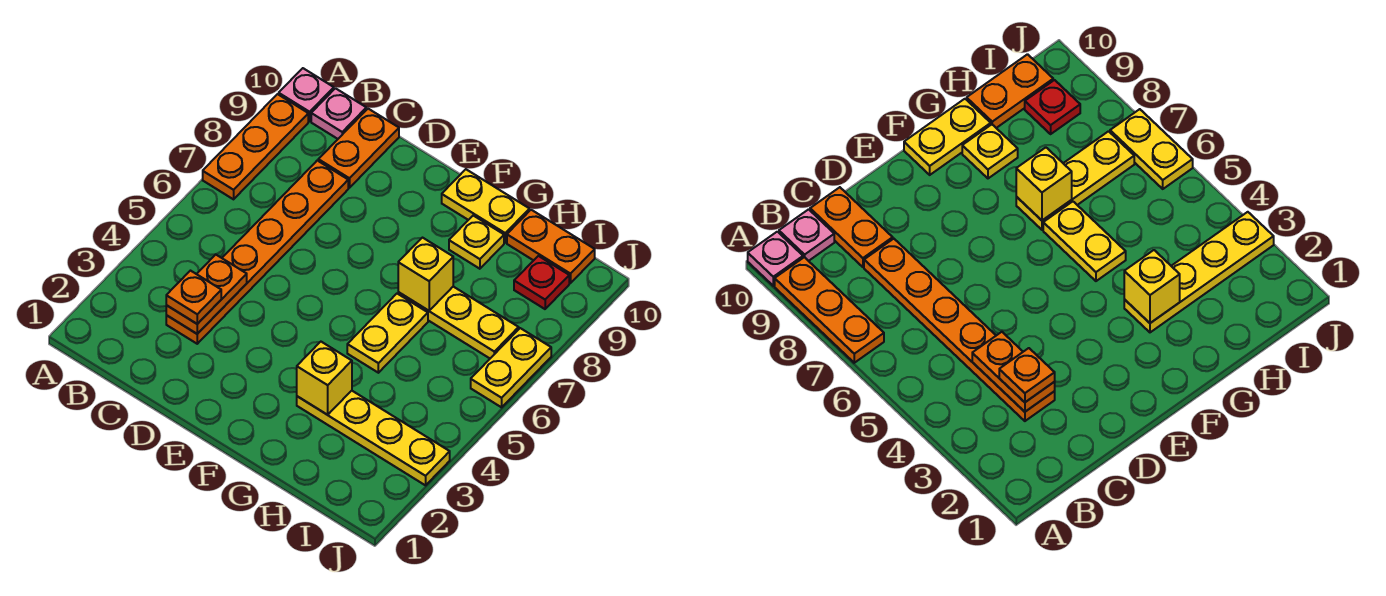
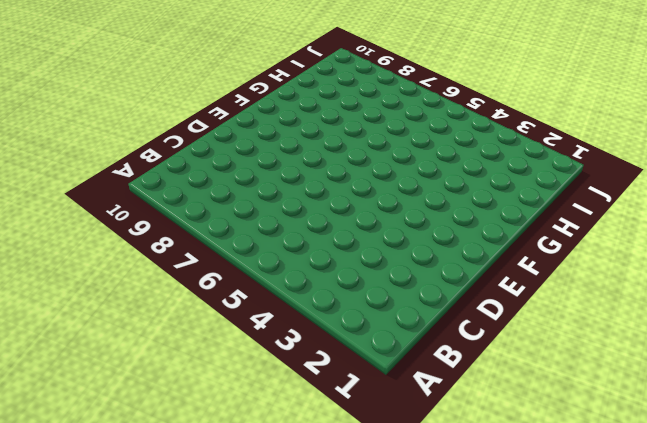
none -> orange plate A7:A9 level 1
none -> pink plate A10 level 1
none -> pink plate B10 level 1

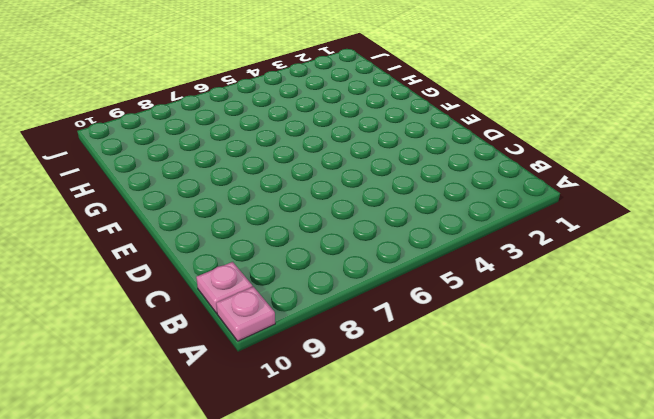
none -> orange plate A7:A9 level 1
none -> orange plate C3:C8 level 1
none -> orange plate C9:C10 level 1

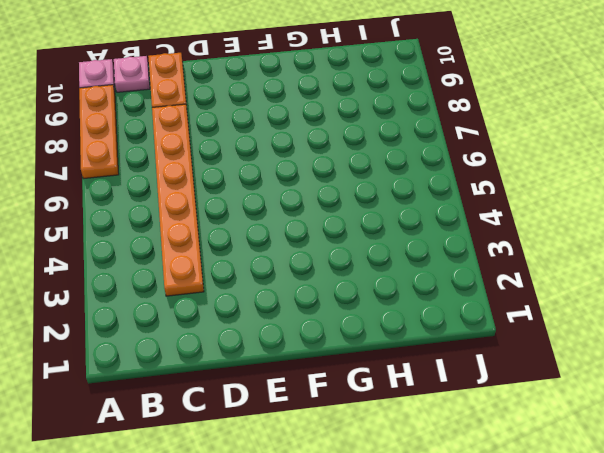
none -> yellow plate F10:G10 level 1
none -> yellow plate G3:J3 level 1
none -> yellow plate G5:G6 level 1

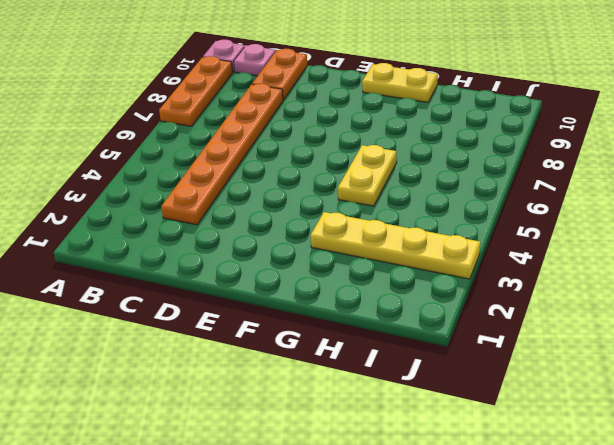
none -> yellow plate G7:I7 level 1
none -> yellow plate G9 level 1
none -> orange plate H10:I10 level 1

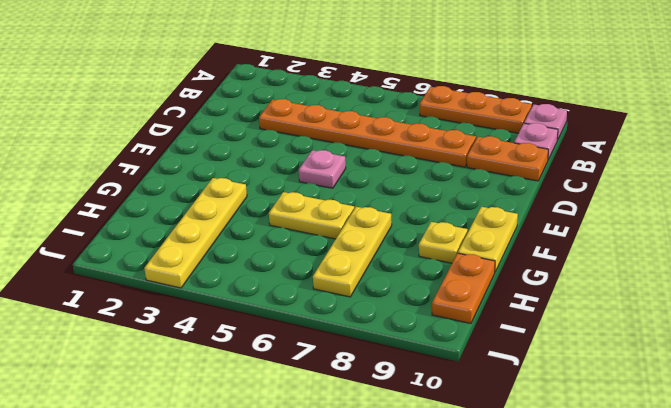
pink plate E5 level 1 -> none
none -> red plate I9 level 1
none -> yellow plate J6:J7 level 1
none -> orange plate C3:C4 level 2

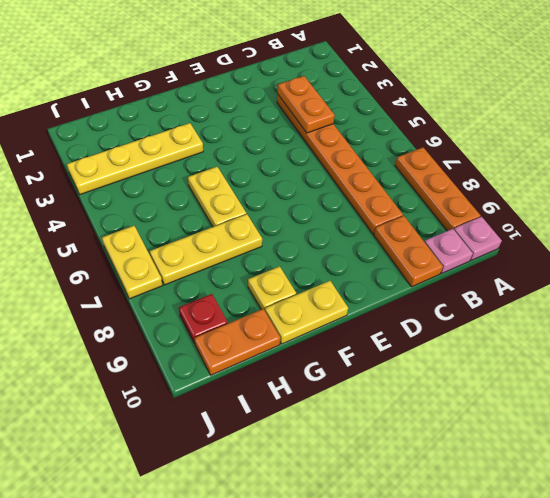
none -> yellow brick G3 level 2
none -> yellow brick G7 level 2
none -> orange plate C3 level 3

